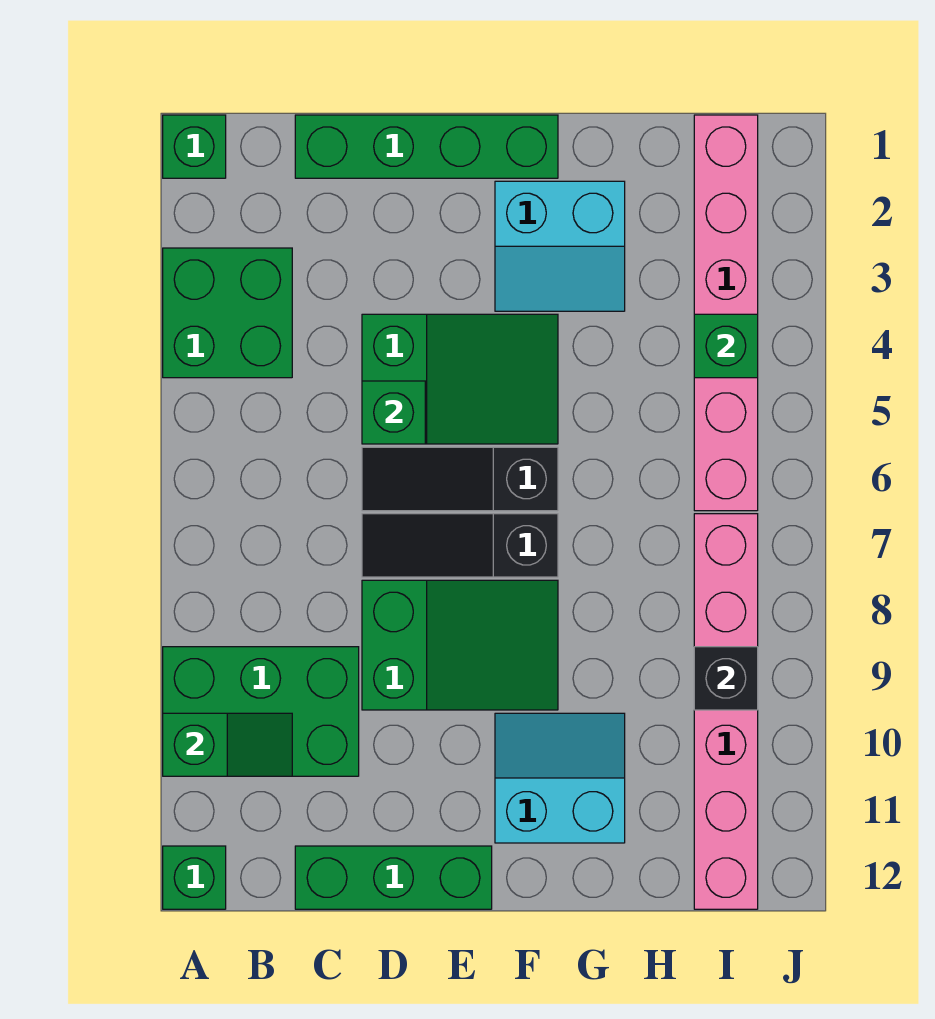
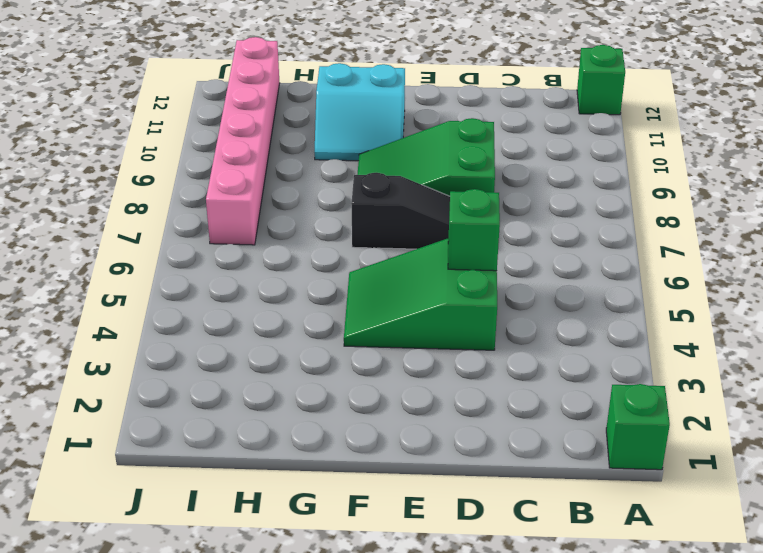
none -> green brick A3:B4 level 1
none -> green brick A9:C10 level 1
none -> green brick C1:F1 level 1

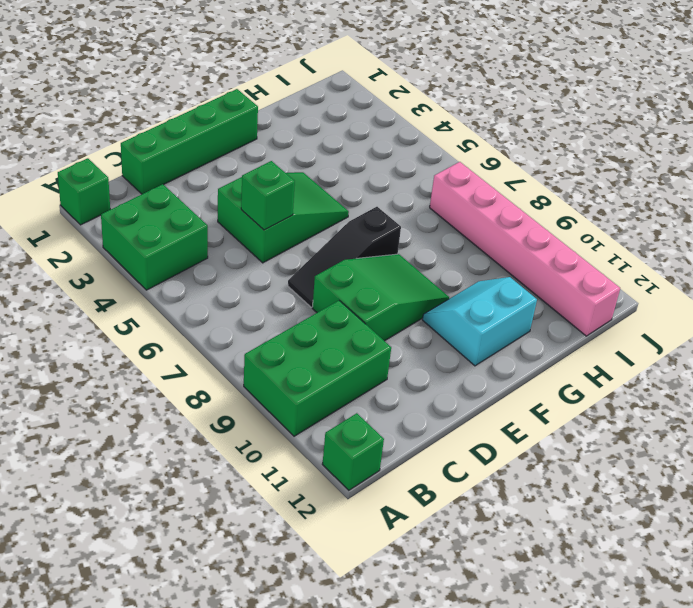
none -> green brick C12:E12 level 1
none -> black slope D6:F6 level 1 top F
none -> cyan slope F2:G3 level 1 top 2

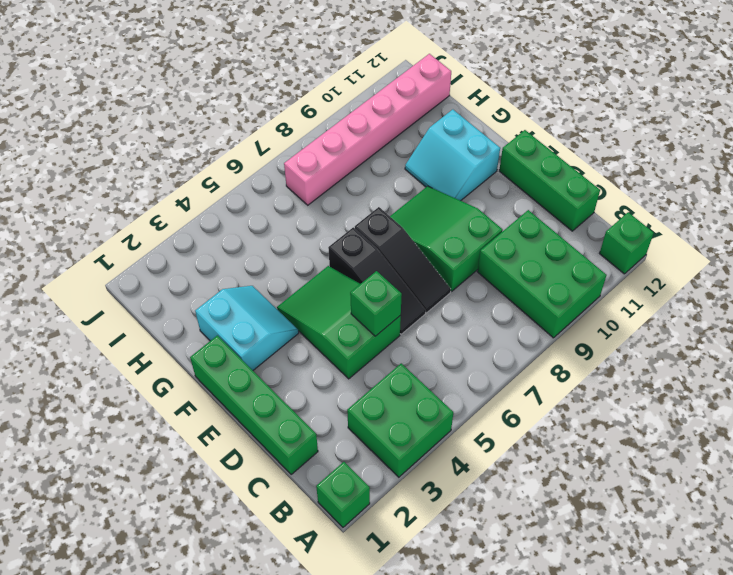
none -> pink brick I1:I6 level 1
none -> green slope A10:B10 level 2 top A
none -> green brick I4 level 2

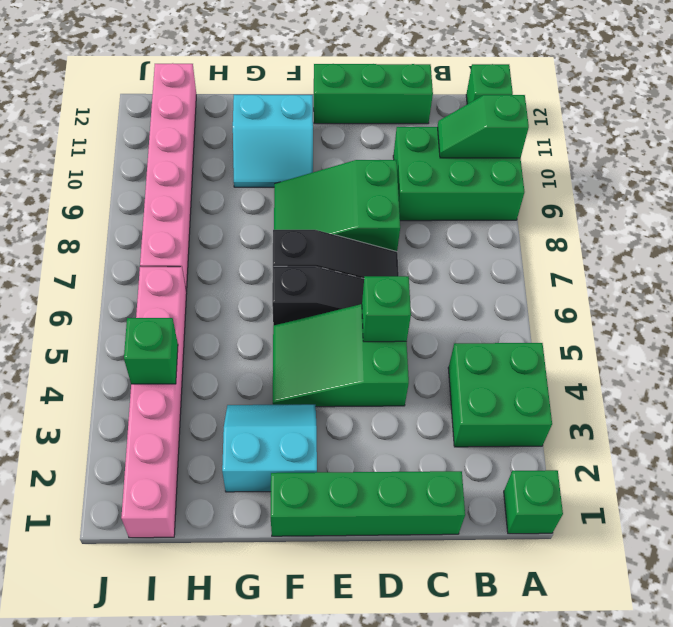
none -> black brick I9 level 2

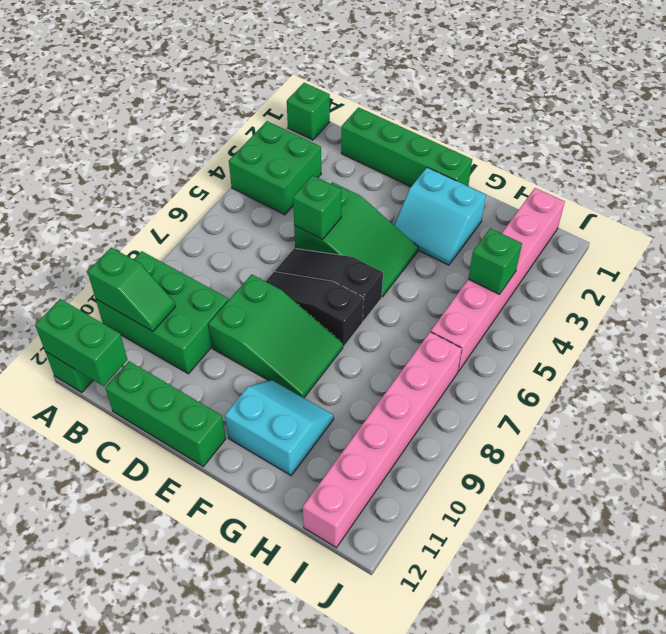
green brick A12:B12 level 2 -> none
none -> black brick I9 level 2

